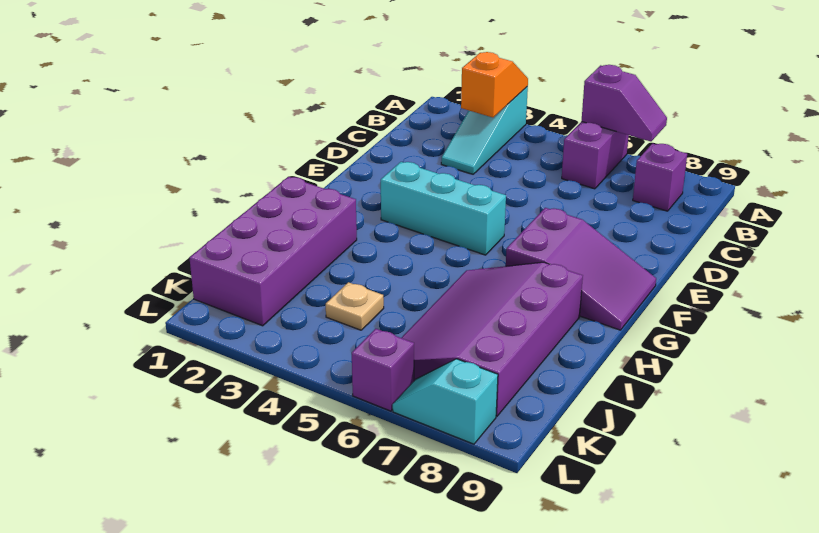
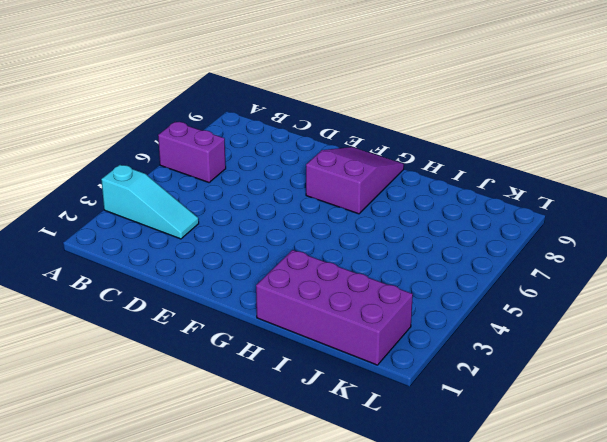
none -> purple brick B8 level 1
none -> cyan brick F3:F5 level 1
none -> purple slope H6:K8 level 1 top 8

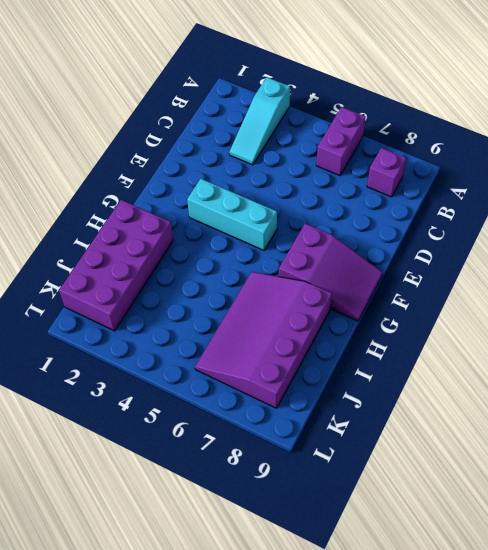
none -> tan plate J4 level 1
none -> purple brick L6 level 1
none -> cyan slope L7:L8 level 1 top 8

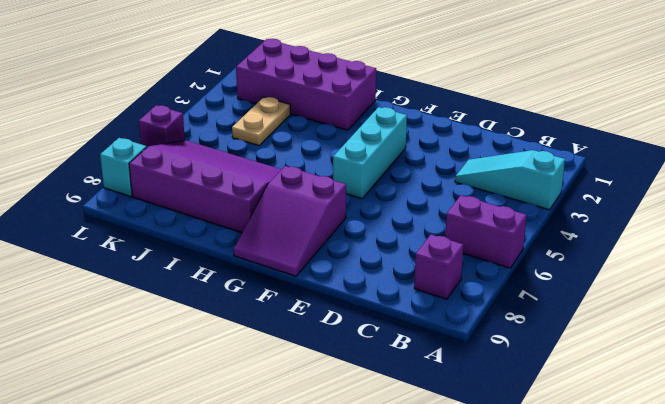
tan plate J3:J4 level 1 -> tan plate J4 level 1
none -> orange slope A3:B3 level 2 top B
none -> purple slope A6:A7 level 2 top 6

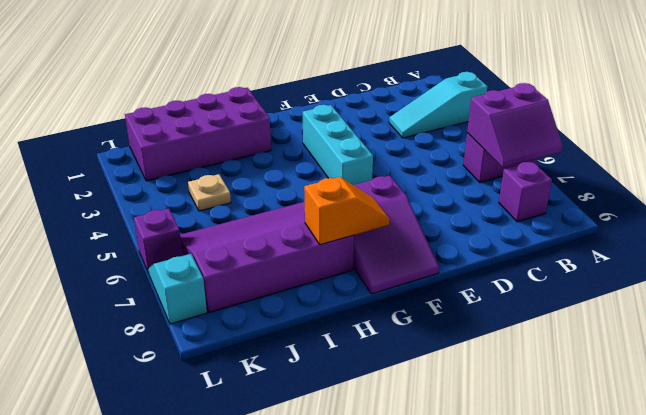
purple slope A6:B7 level 2 top 6 -> purple slope A6:A7 level 2 top 6
orange slope G8:H8 level 2 top H -> orange slope A3:B3 level 2 top B

